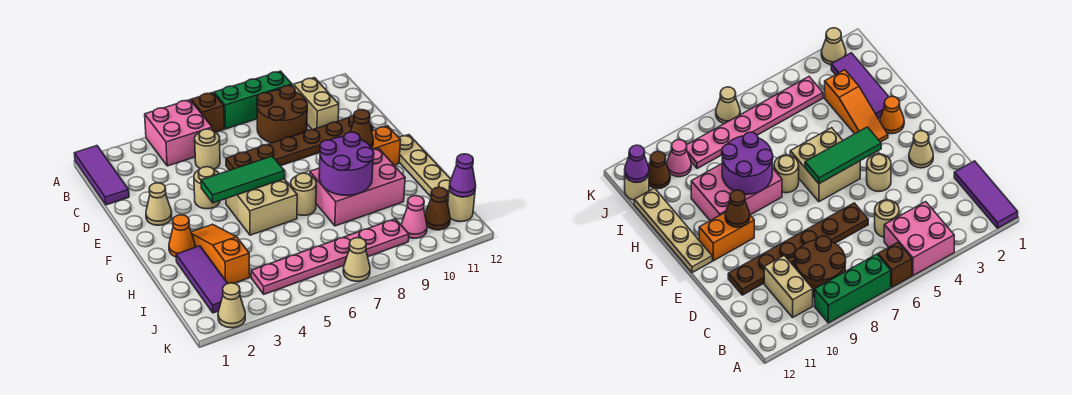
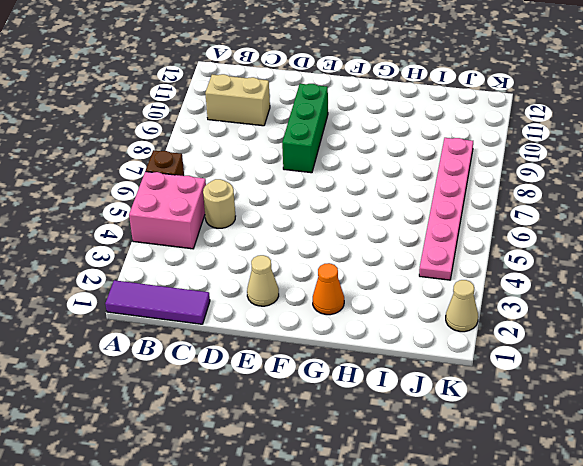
green brick E8:E10 level 1 -> green brick A7:A9 level 1
none -> brown round brick B8:C9 level 1
none -> brown plate D6:D11 level 1
none -> tan round brick E4 level 1

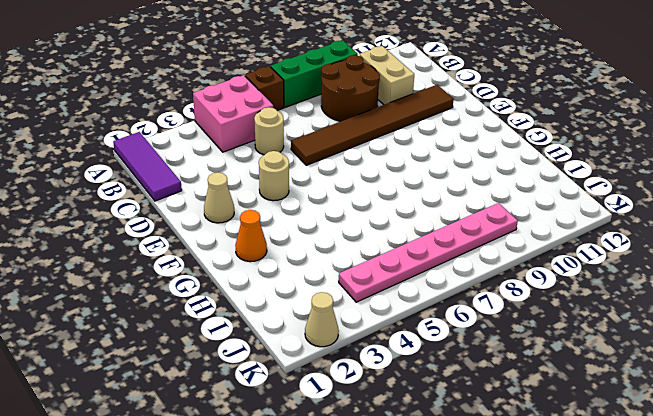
brown tile D6:D11 level 1 -> brown plate D6:D11 level 1
none -> tan brick F5:G6 level 1
none -> orange brick F10:F11 level 1
none -> tan plate F12:I12 level 1

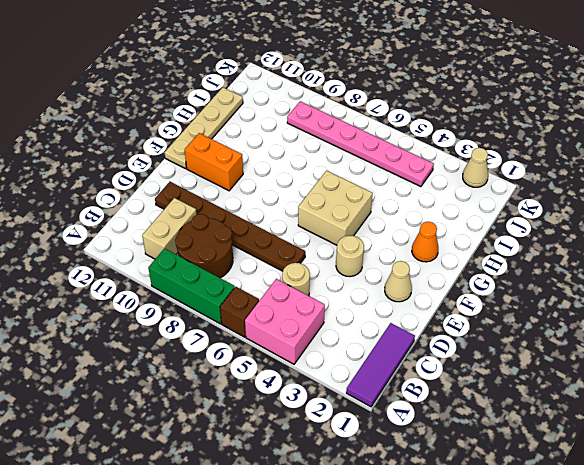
none -> orange slope G3:I3 level 1 top I
none -> tan round brick G7 level 1
none -> pink brick G8:H10 level 1

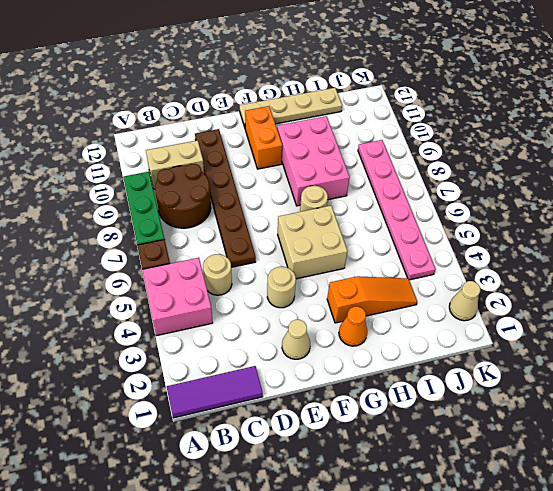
orange slope G3:I3 level 1 top G -> orange slope G3:I3 level 1 top I
none -> purple tile H2:J2 level 1
none -> pink cone J10 level 1
none -> brown cone J11 level 1

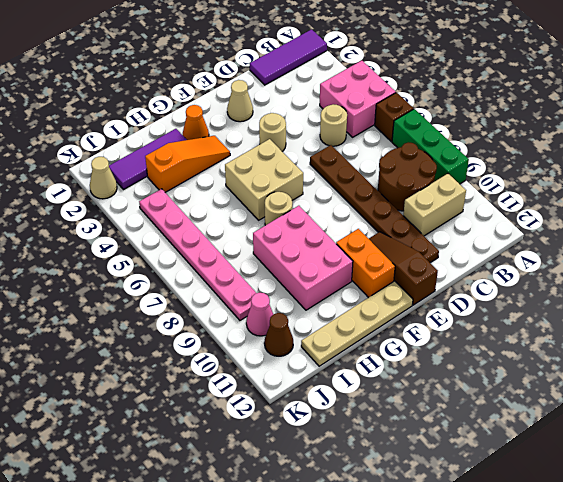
brown slope E10:E12 level 1 top 12 -> none
none -> tan round brick J12 level 1
none -> tan cone K7 level 1
none -> green tile F4:F6 level 2

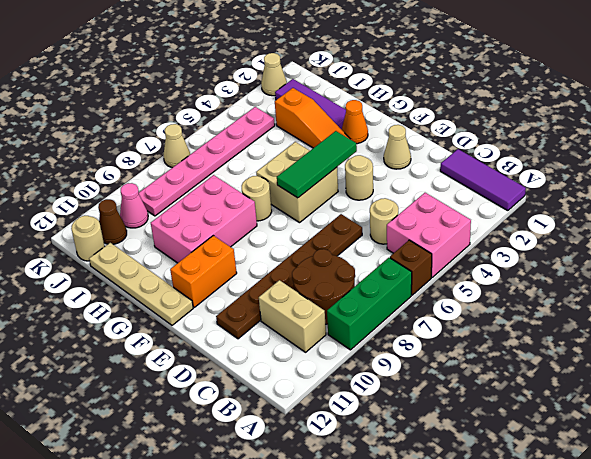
none -> brown cone F10 level 2
none -> purple round brick G8:H9 level 2
none -> purple cone J12 level 2

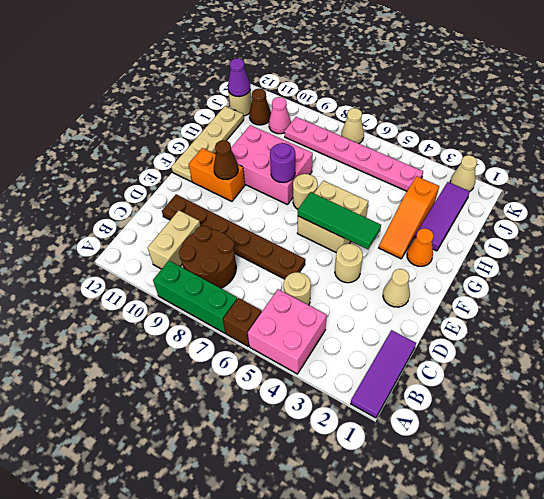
purple round brick G8 level 2 -> purple round brick G8:H9 level 2

